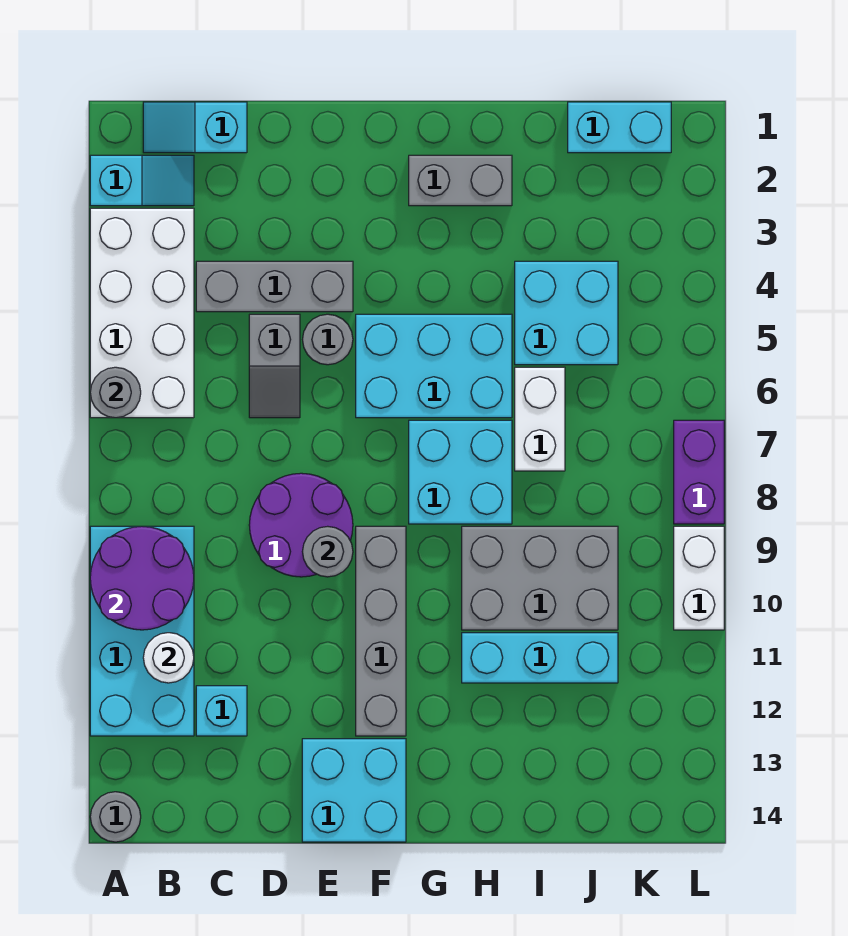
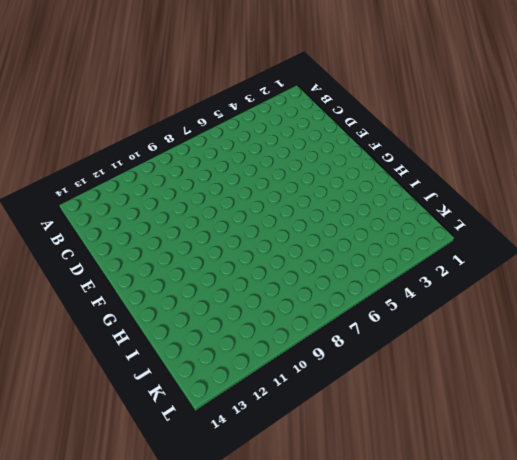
none -> cyan slope A2:B2 level 1 top A
none -> white brick A3:B6 level 1
none -> cyan brick A9:B12 level 1

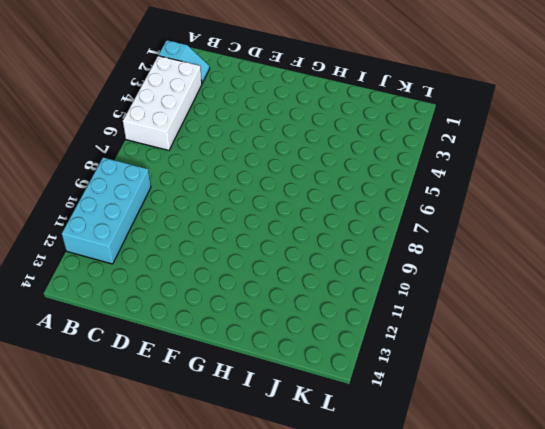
none -> grey round brick A14 level 1
none -> cyan slope B1:C1 level 1 top C
none -> grey brick C4:E4 level 1

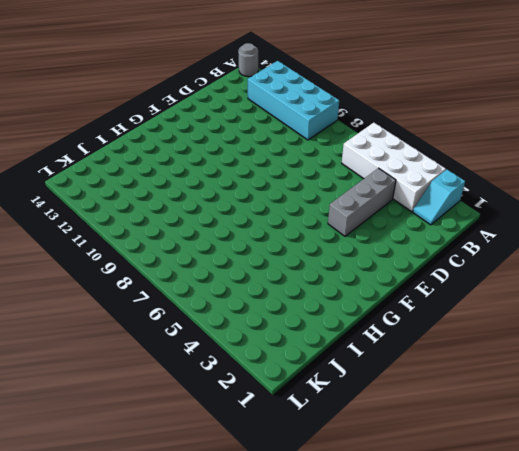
none -> cyan slope B1:C1 level 1 top C
none -> cyan brick C12 level 1
none -> grey slope D5:D6 level 1 top 5

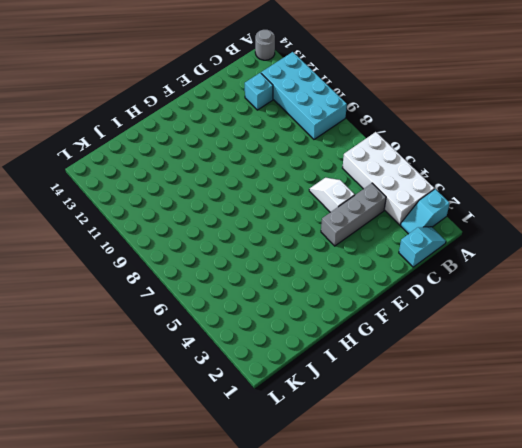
white slope D5:D6 level 1 top 5 -> grey slope D5:D6 level 1 top 5
none -> purple round brick D8:E9 level 1
none -> grey round brick E5 level 1
none -> cyan brick E13:F14 level 1

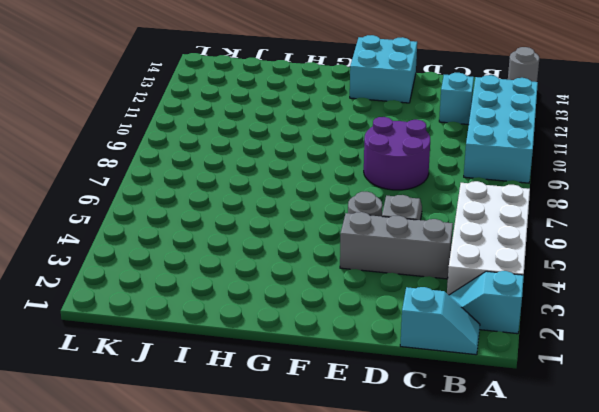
none -> cyan brick F5:H6 level 1
none -> grey brick F9:F12 level 1
none -> grey brick G2:H2 level 1

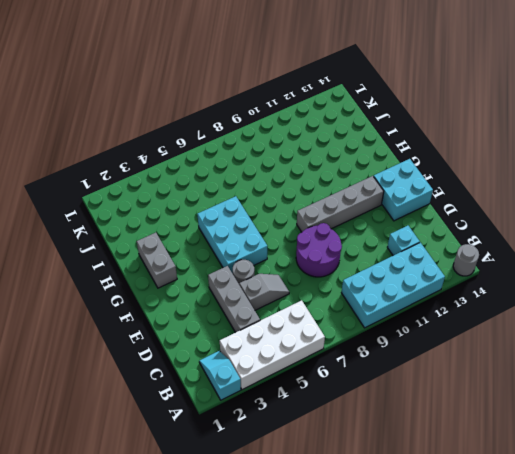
none -> cyan slope B1:C1 level 1 top C
none -> cyan brick G7:H8 level 1
none -> grey brick H9:J10 level 1

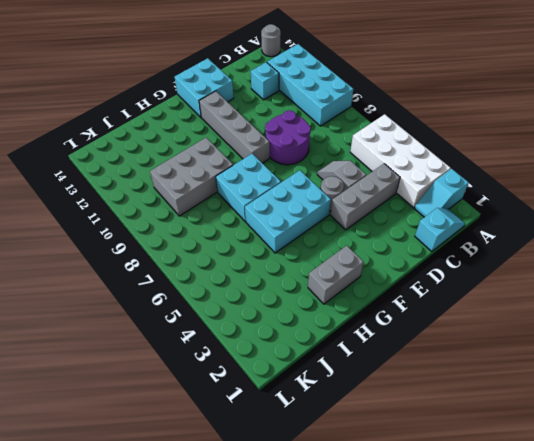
none -> cyan brick H11:J11 level 1
none -> cyan brick I4:J5 level 1
none -> white brick I6:I7 level 1

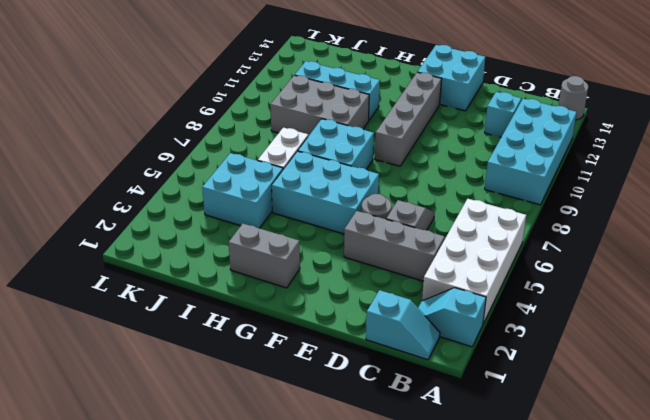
none -> purple round brick D8:E9 level 1
none -> cyan brick J1:K1 level 1
none -> purple brick L7:L8 level 1

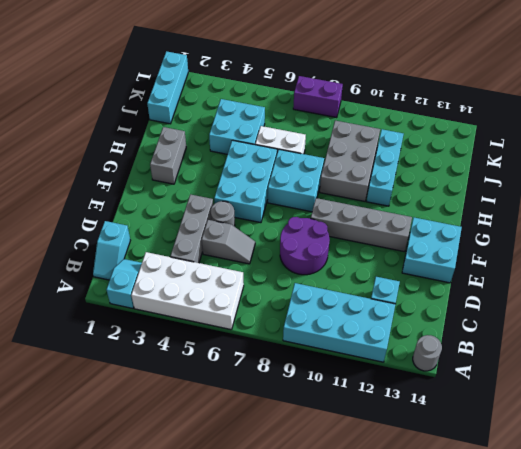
cyan brick J1:L1 level 1 -> cyan brick J1:K1 level 1
none -> white brick L9:L10 level 1
none -> grey round brick A6 level 2
none -> purple round brick A9:B10 level 2

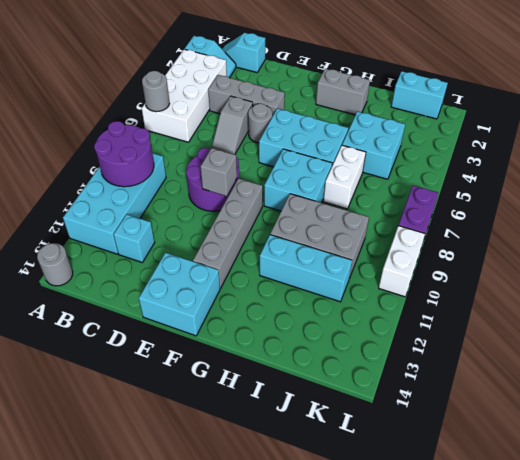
grey brick E9 level 2 -> grey round brick E9 level 2
none -> white round brick B11 level 2

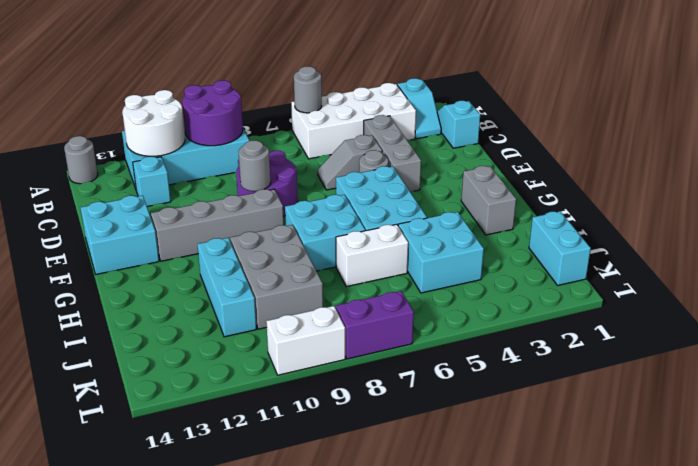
white round brick A11:B12 level 2 -> white round brick B11 level 2

